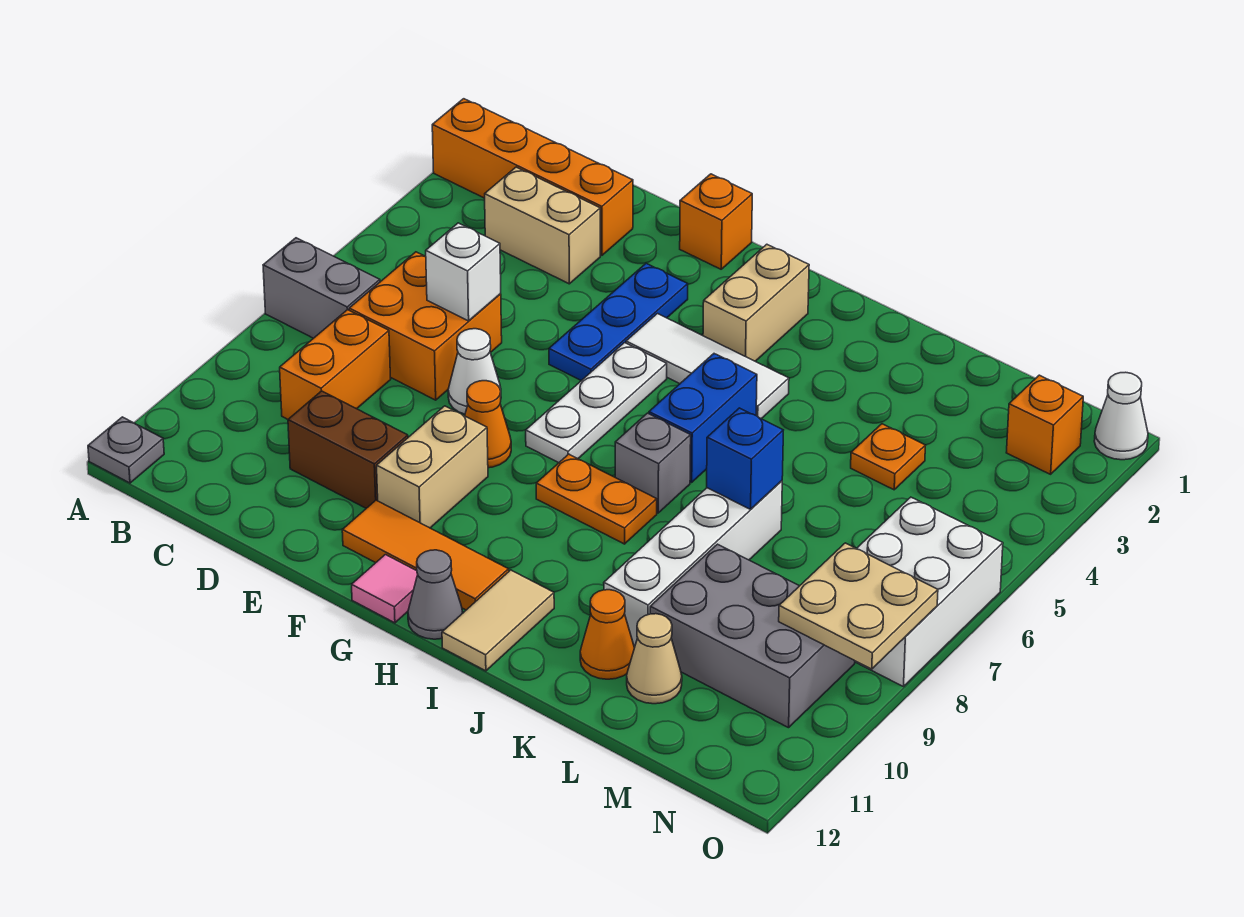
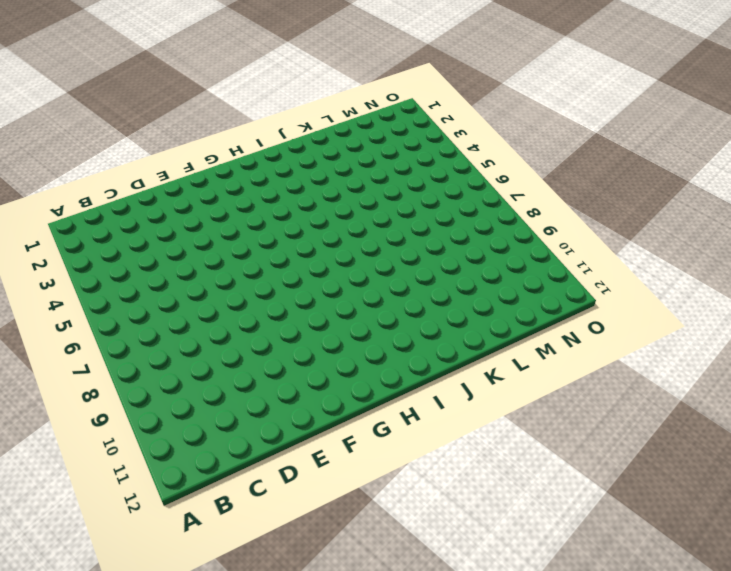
none -> orange brick A2:D2 level 1
none -> grey brick A7:B7 level 1
none -> grey plate A12 level 1
none -> tan brick C3:D3 level 1

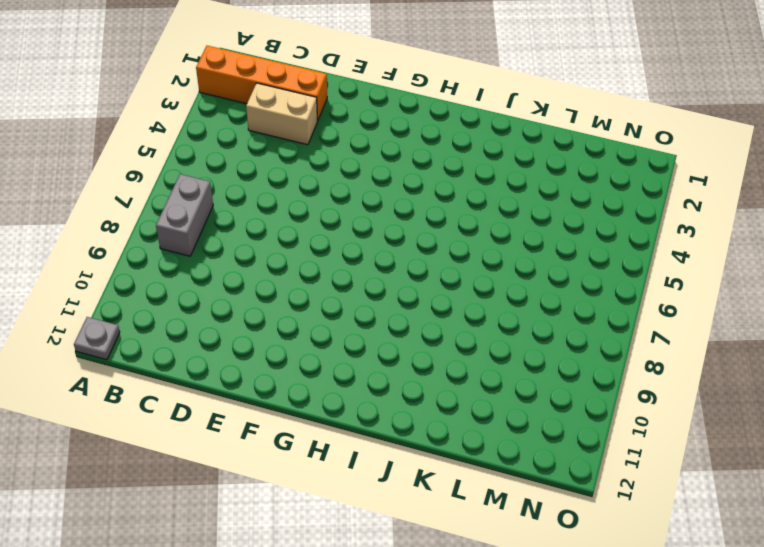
grey brick B7:B8 level 1 -> grey brick A7:B7 level 1
none -> orange brick C6:D7 level 1
none -> orange brick C8:C9 level 1
none -> brown brick D10:E10 level 1
none -> white cone E7 level 1

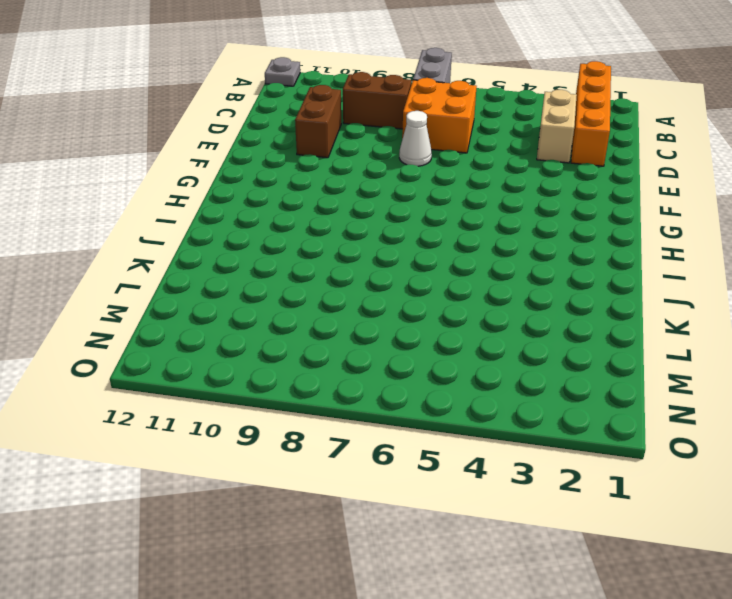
brown brick C8:C9 level 1 -> orange brick C8:C9 level 1
none -> orange brick F1 level 1
none -> blue plate F3:F5 level 1
none -> orange cone F8 level 1
none -> tan brick F9:F10 level 1

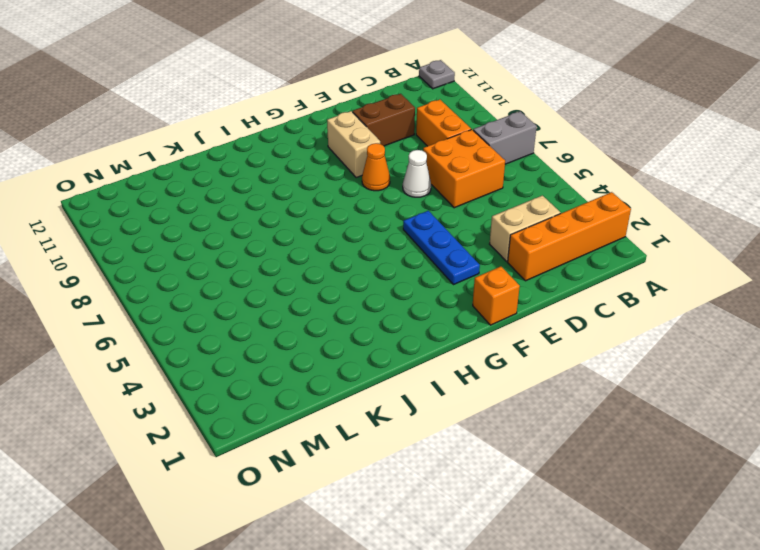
none -> orange tile F11:H11 level 1
none -> white tile G4:I4 level 1
none -> white plate G5:G7 level 1
none -> pink tile G12 level 1

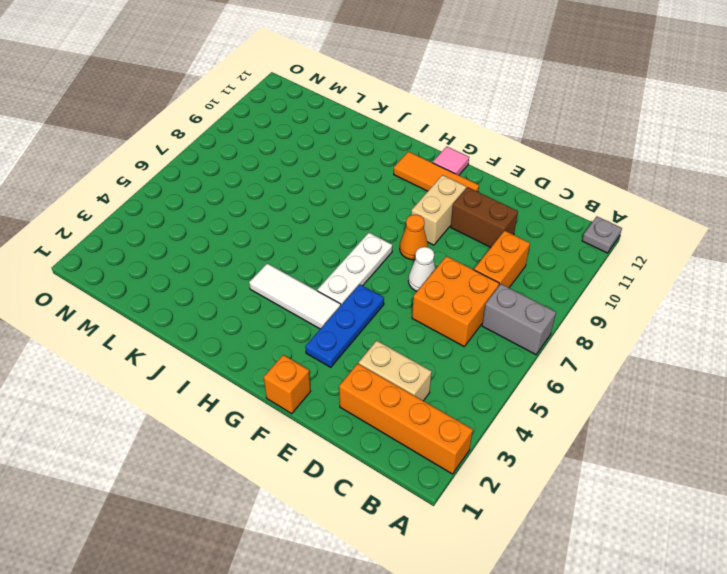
none -> tan brick H2:H3 level 1
none -> orange plate H8:I8 level 1
none -> grey cone H12 level 1
none -> blue brick I5:I6 level 1

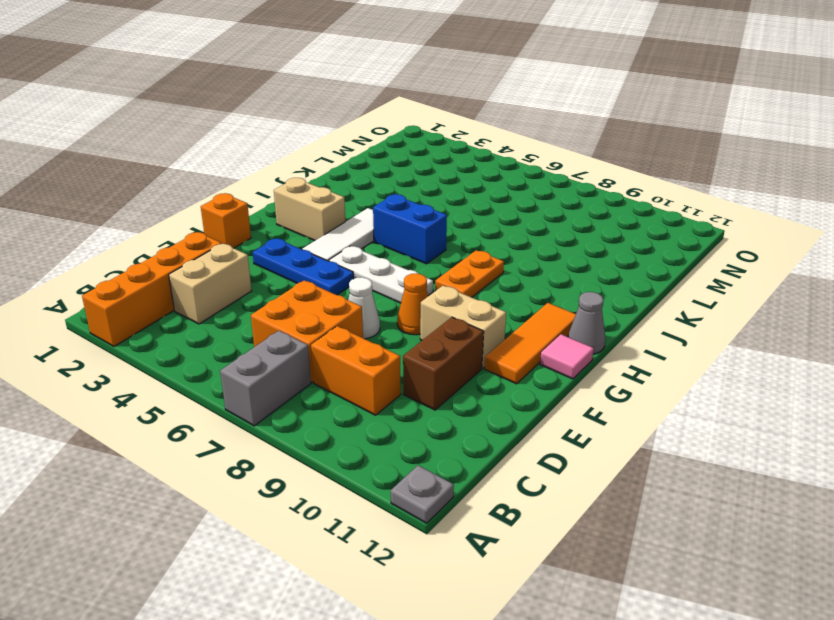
none -> grey brick I7 level 1
none -> tan tile I11:I12 level 1
none -> white brick K7:K10 level 1
none -> orange cone K11 level 1

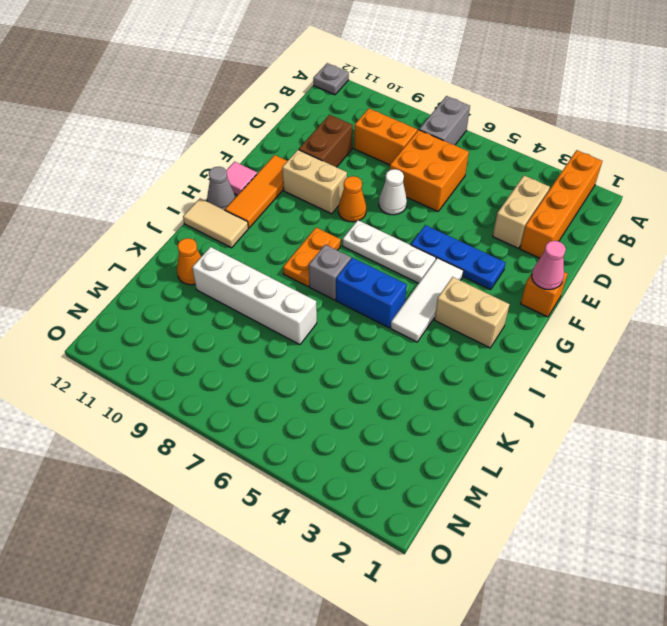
pink cone F1 level 2 -> none
none -> orange plate L4 level 1
none -> grey brick L9:N10 level 1
none -> tan cone L11 level 1
none -> orange brick N2 level 1

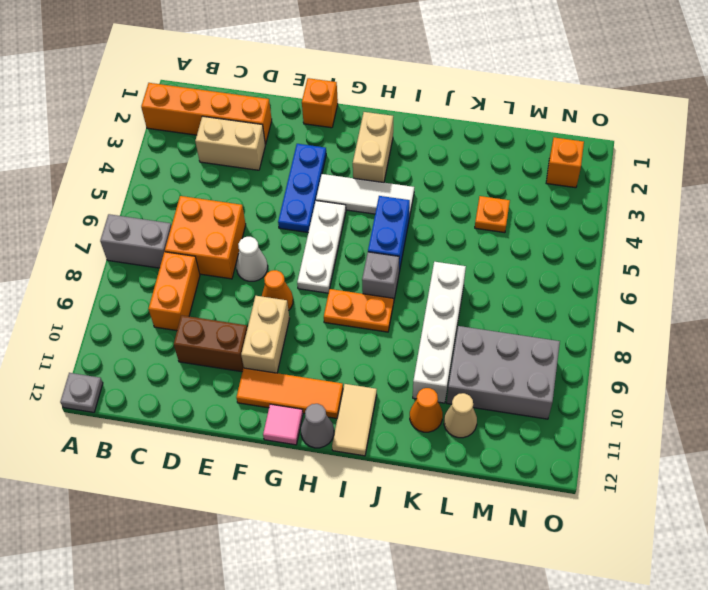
none -> white brick N6:O8 level 1
none -> white cone O1 level 1
none -> white brick D6 level 2
none -> blue brick K7 level 2

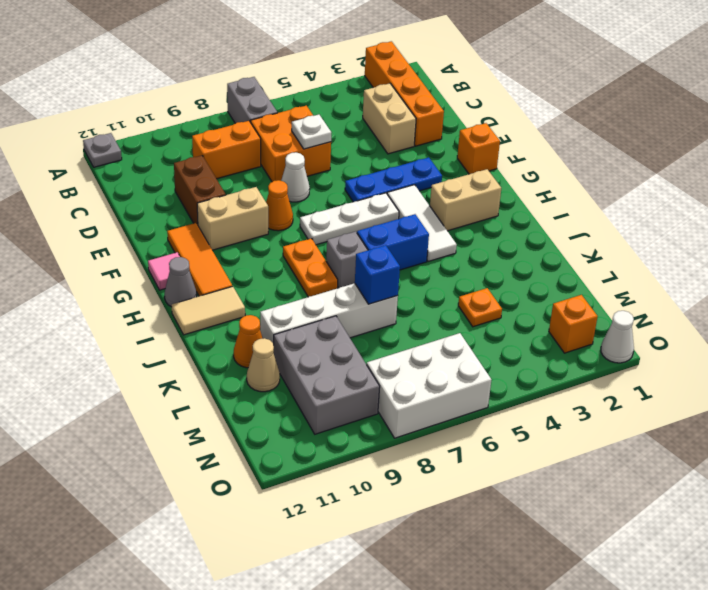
white plate D6 level 2 -> white brick D6 level 2
none -> tan plate N8:O9 level 2

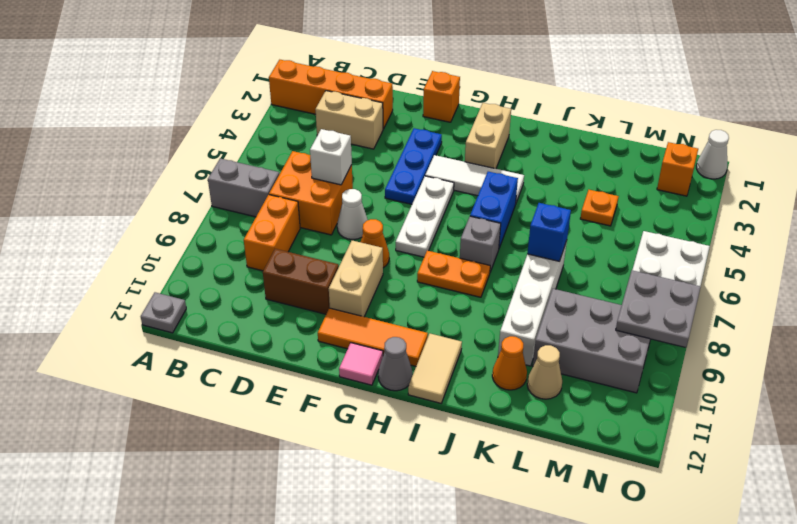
grey plate N8:O9 level 2 -> tan plate N8:O9 level 2

